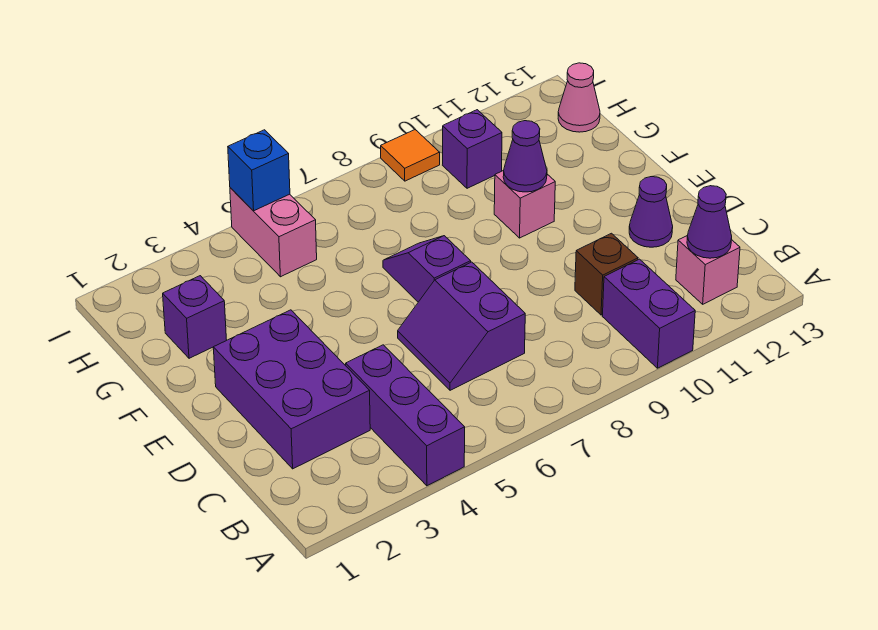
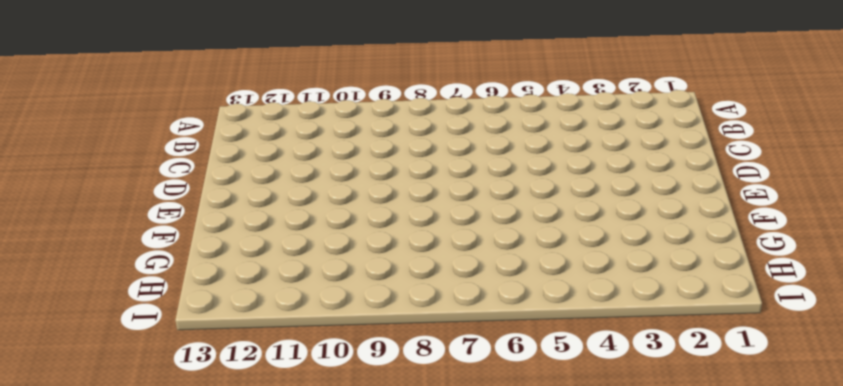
none -> purple brick A4:C4 level 1
none -> purple brick A10:B10 level 1
none -> pink brick B12 level 1

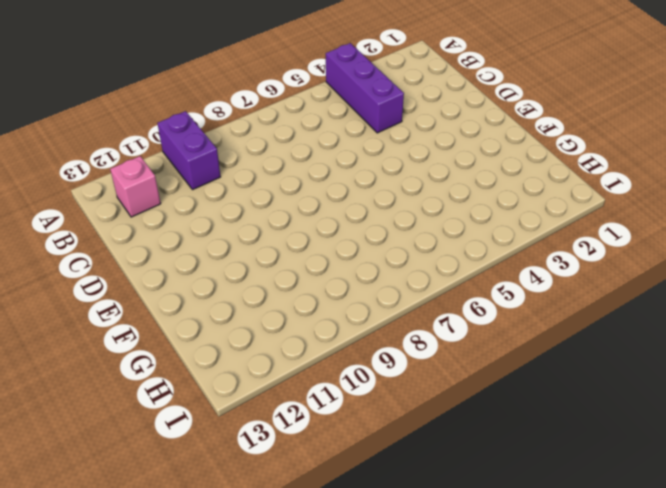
none -> purple brick C2:E3 level 1
none -> purple slope C6:D7 level 1 top 7
none -> brown brick C10 level 1

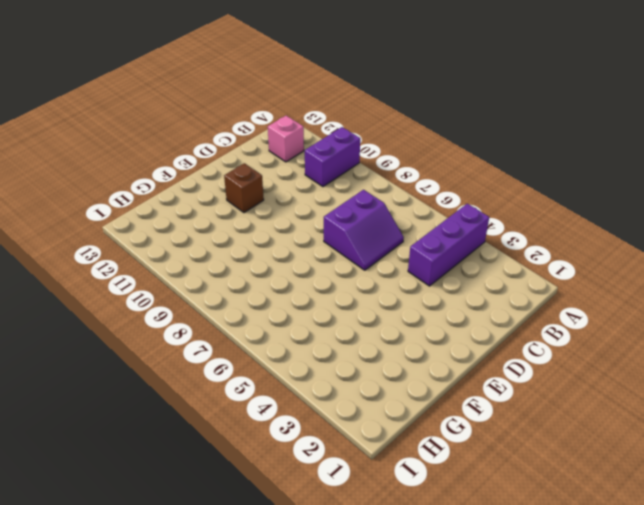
brown brick E11 level 1 -> brown brick C10 level 1
none -> purple brick C2:E3 level 1
none -> purple cone D12 level 1
none -> purple slope E7:F7 level 1 top E

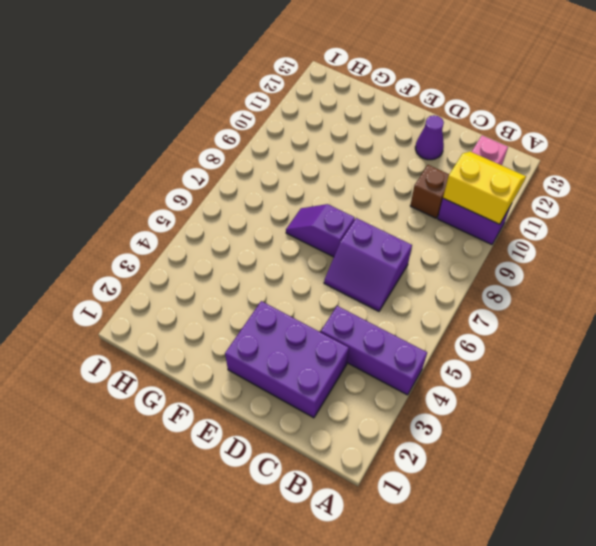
yellow slope A10:B11 level 2 top 10 -> none
none -> pink brick F10 level 1
none -> purple brick G2 level 1
none -> pink brick H5:I5 level 1

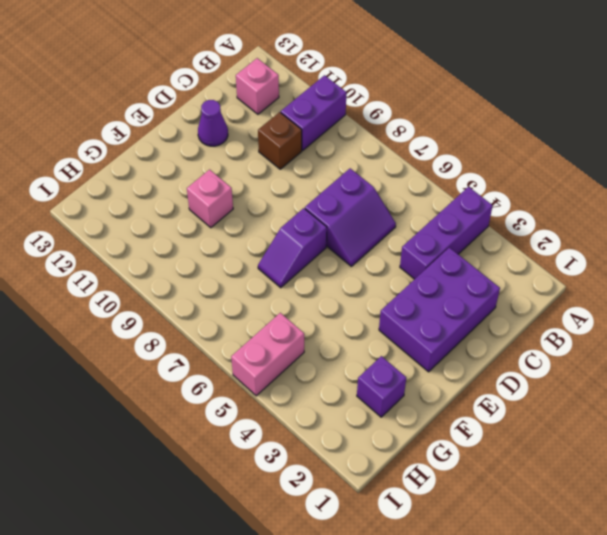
none -> purple brick H10 level 1
none -> pink cone H13 level 1
none -> orange tile I9 level 1

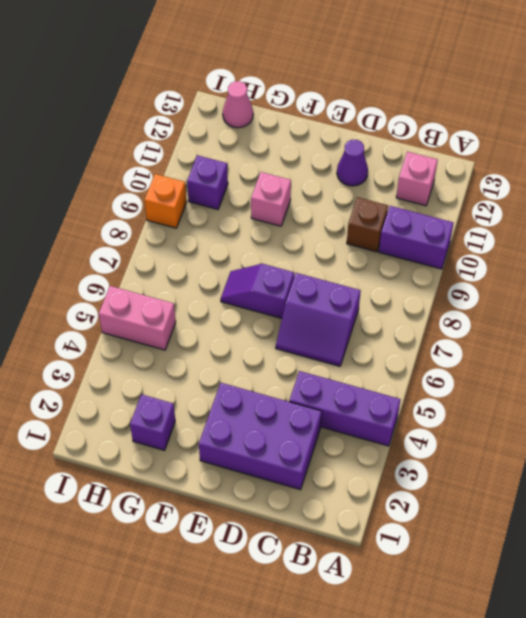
orange brick I9 level 1 -> orange tile I9 level 1
none -> purple cone B12 level 2
none -> purple cone F10 level 2
none -> blue brick I5 level 2

